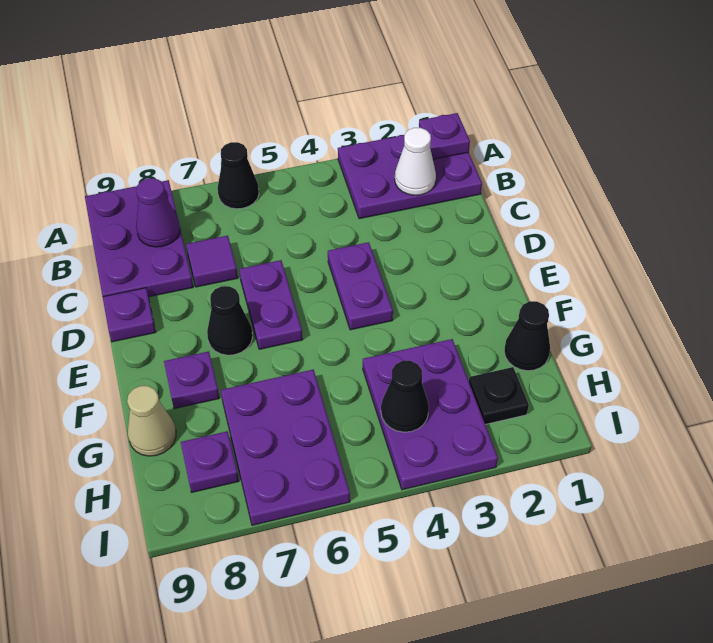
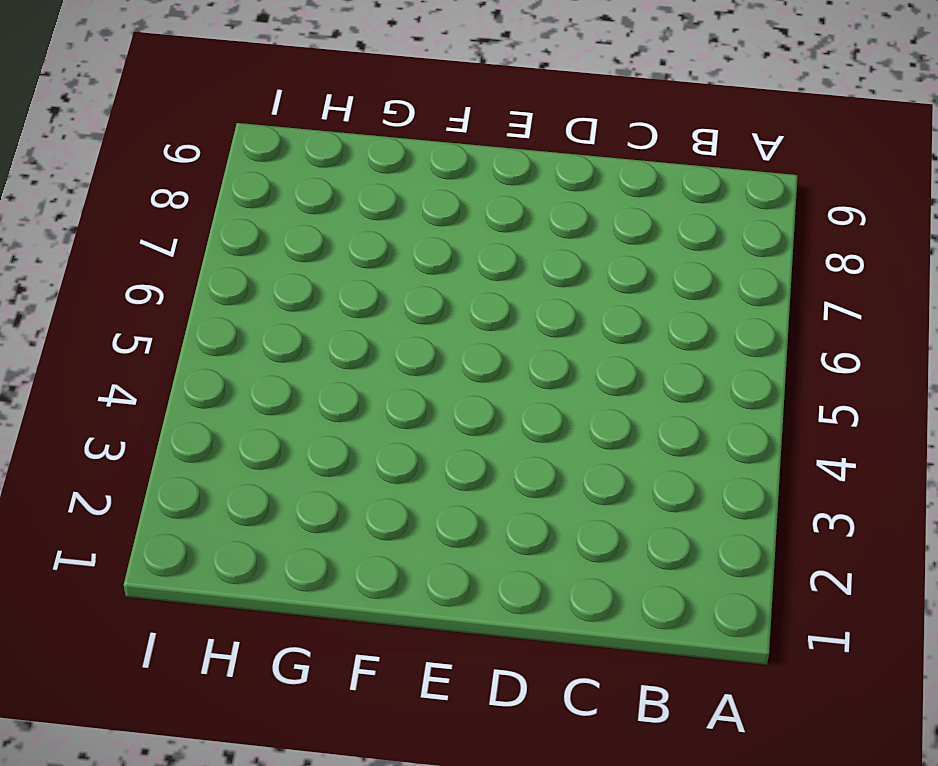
none -> purple plate A1:B3 level 1
none -> black cone A6 level 1
none -> purple plate A8:C9 level 1

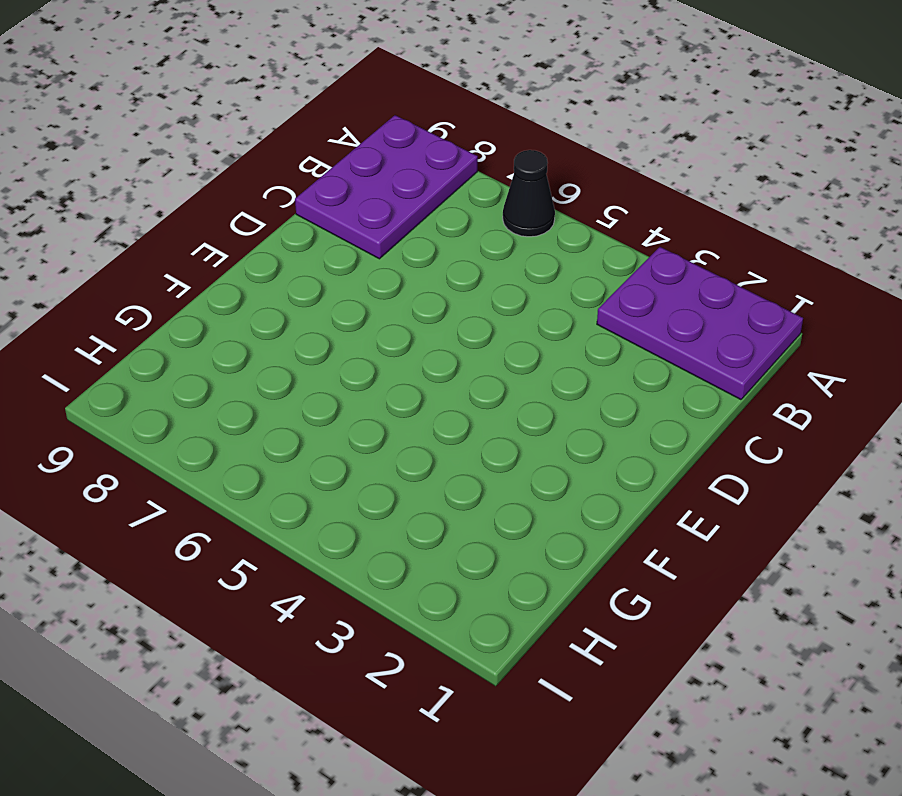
none -> purple tile C7 level 1
none -> purple plate D4:E4 level 1
none -> purple plate D6:E6 level 1

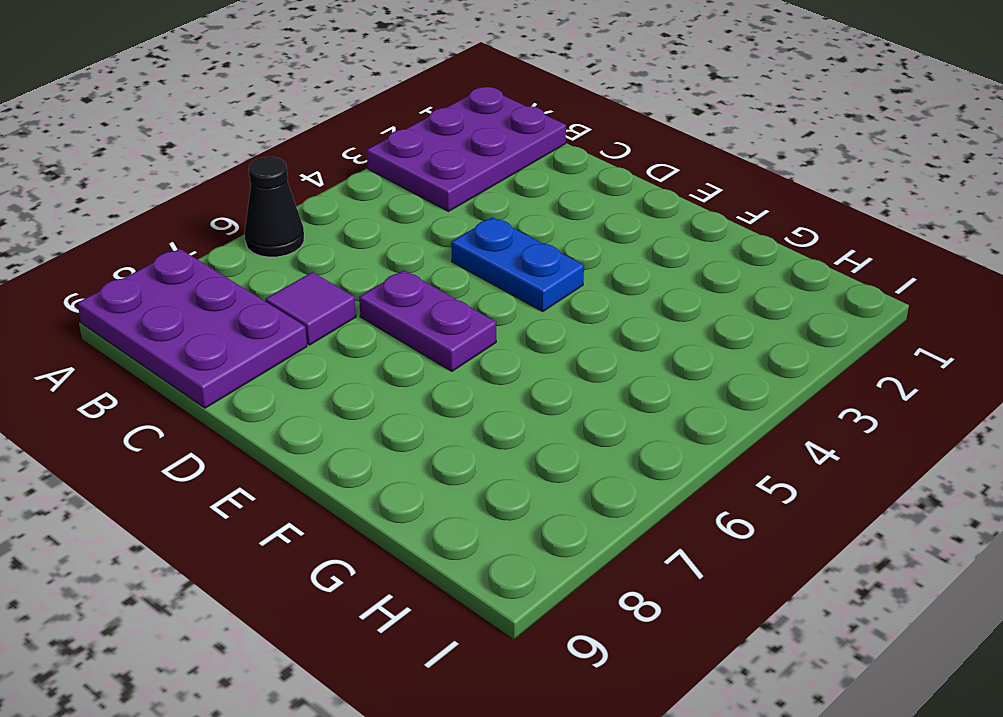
blue plate D4:E4 level 1 -> purple plate D4:E4 level 1
none -> purple plate D9 level 1
none -> black cone E7 level 1
none -> purple plate F8 level 1

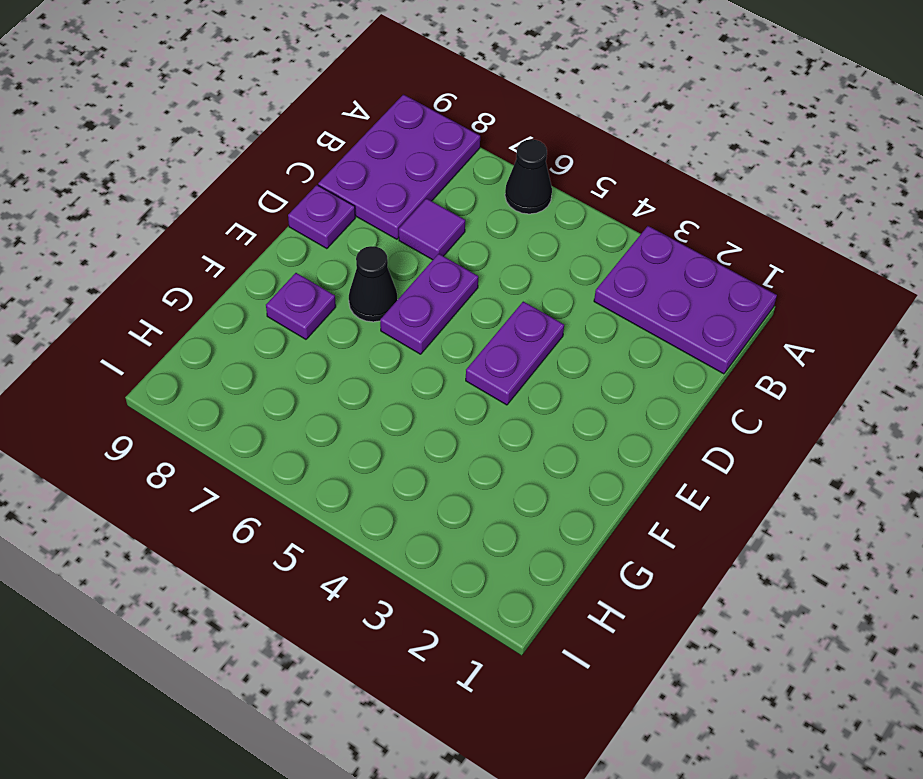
none -> black cone G1 level 1
none -> purple plate G3:I4 level 1
none -> purple plate G6:I7 level 1

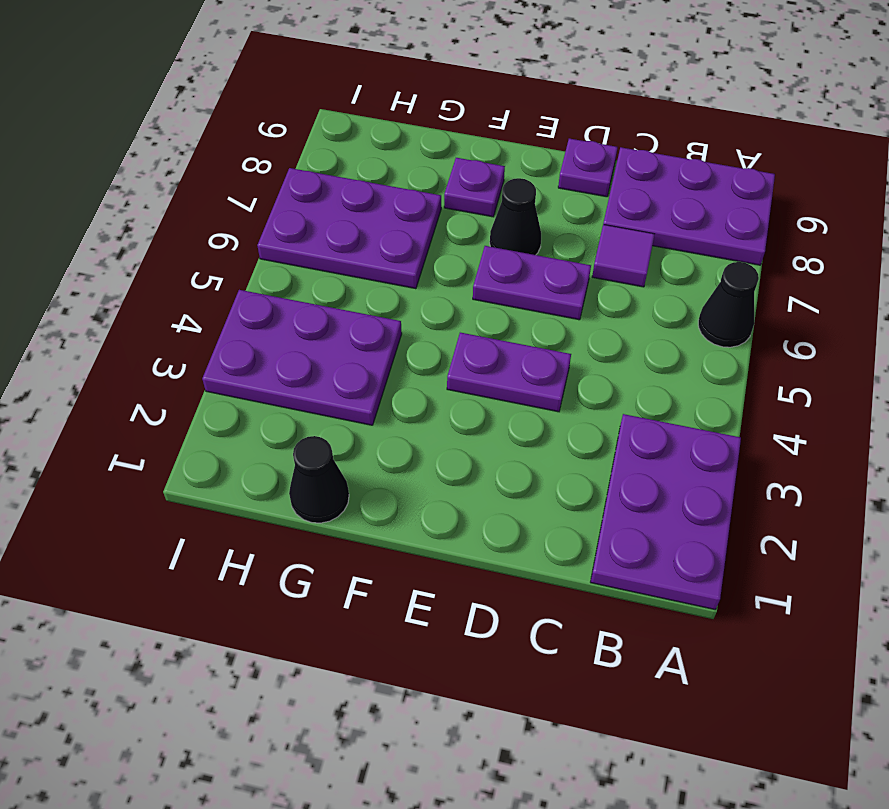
none -> tan cone G9 level 1
none -> black plate H2 level 1
none -> purple plate H8 level 1

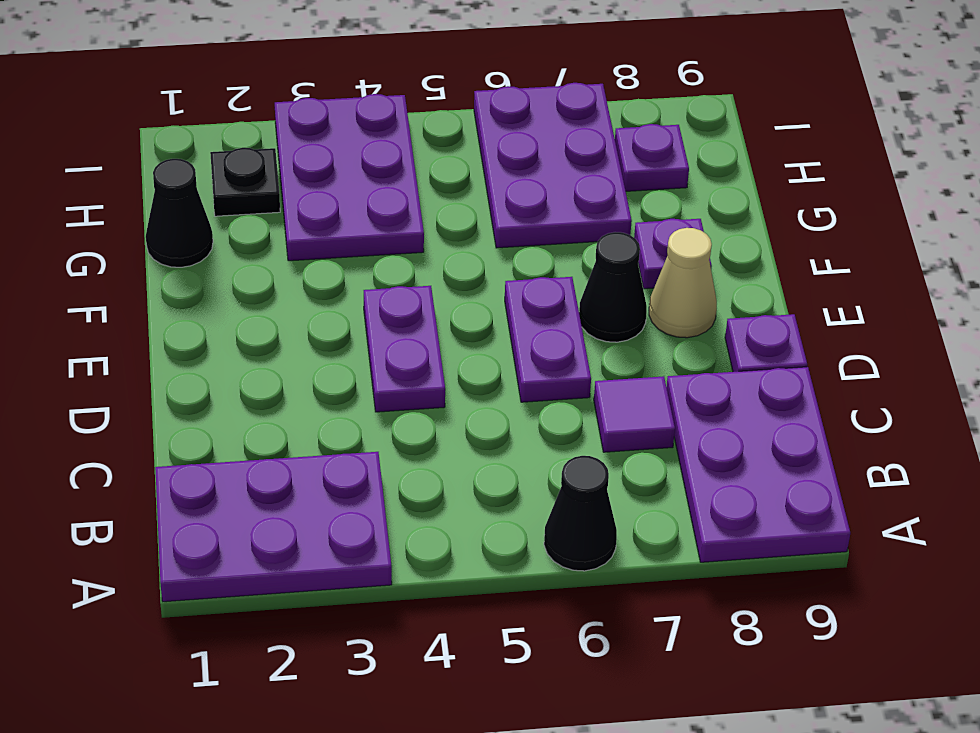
tan cone E8 level 1 -> tan cone G9 level 1
none -> purple plate A1 level 2
none -> white cone B2 level 2
none -> purple cone B8 level 2

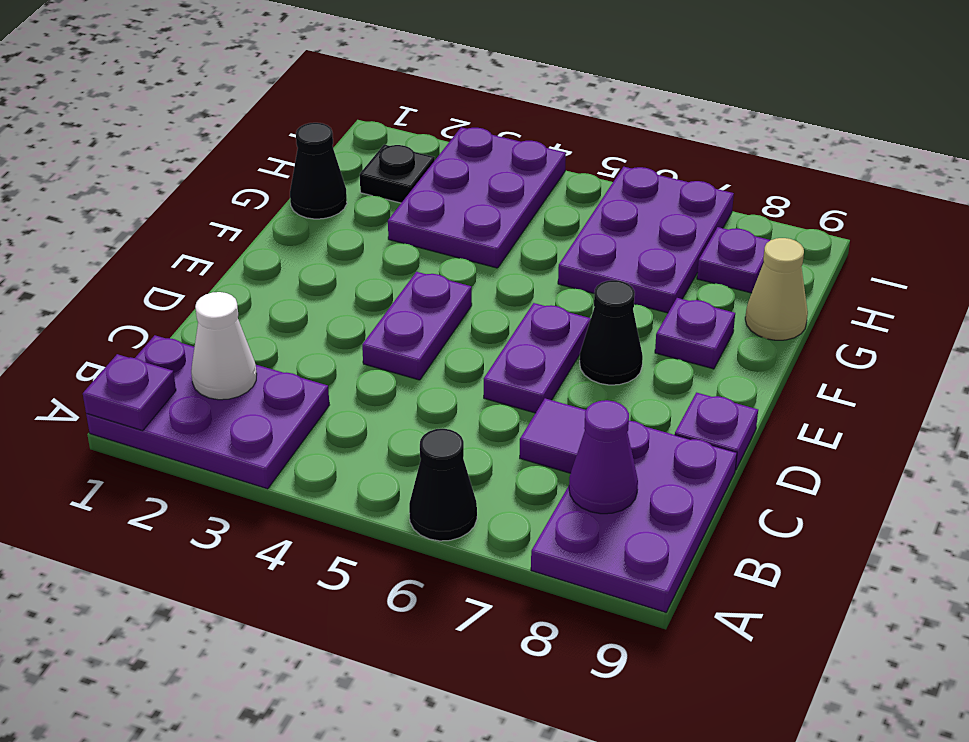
none -> black cone H4 level 2

